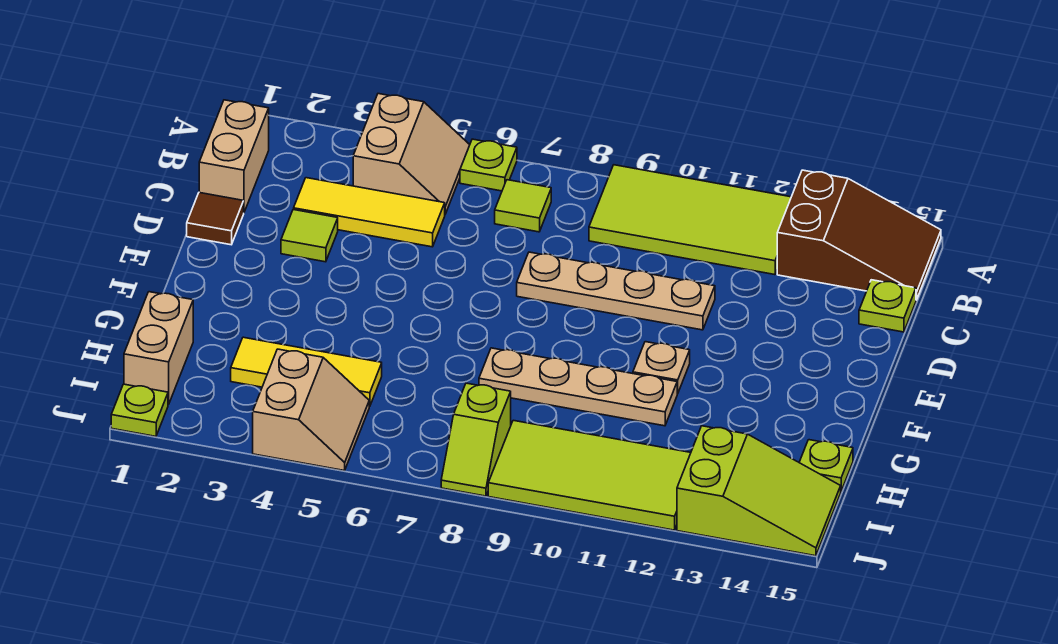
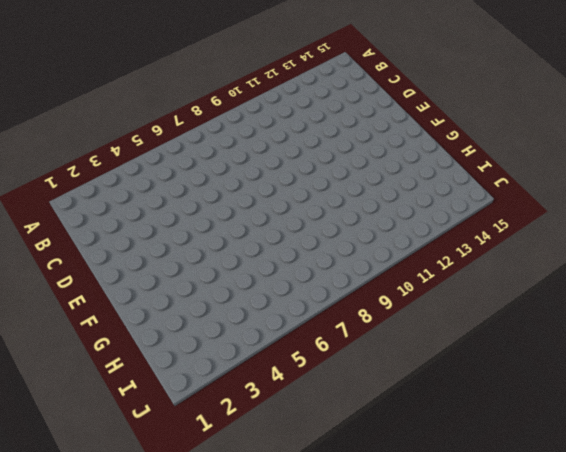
none -> tan slope A4:B5 level 1 top 4
none -> lime plate A6 level 1
none -> lime tile A9:B12 level 1

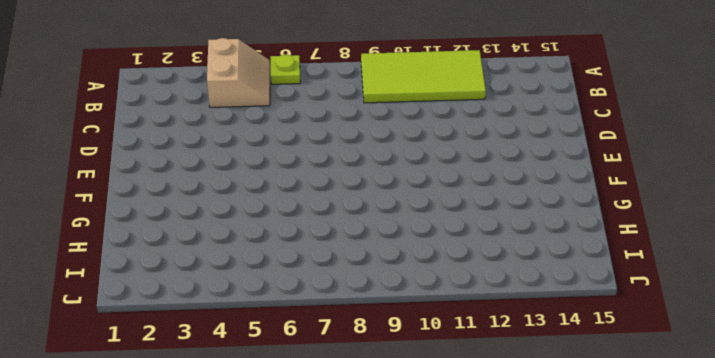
none -> brown slope A13:B15 level 1 top 13
none -> tan brick B1:C1 level 1
none -> lime tile B7 level 1

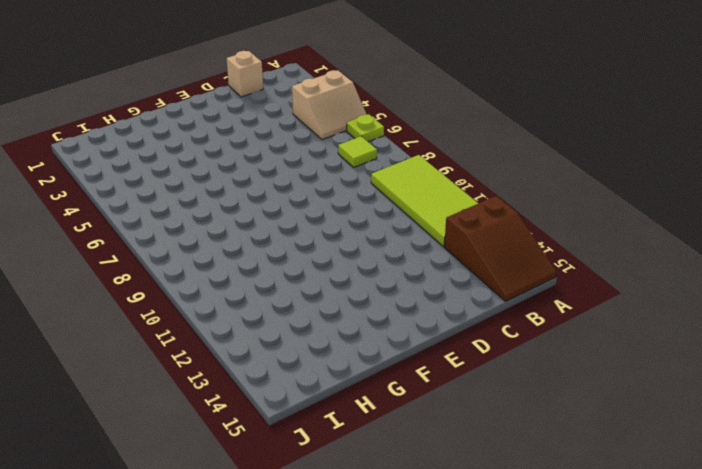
tan brick C1 level 1 -> tan brick B1:C1 level 1
none -> yellow tile C3:C5 level 1
none -> lime plate C15 level 1
none -> brown tile D1 level 1

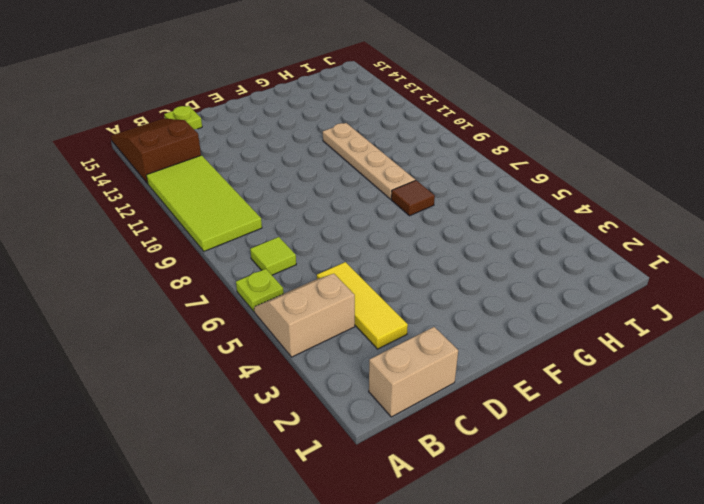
brown tile G7 level 1 -> brown tile D1 level 1
none -> lime tile D3 level 1
none -> tan plate D8:D11 level 1
none -> tan plate F11 level 1

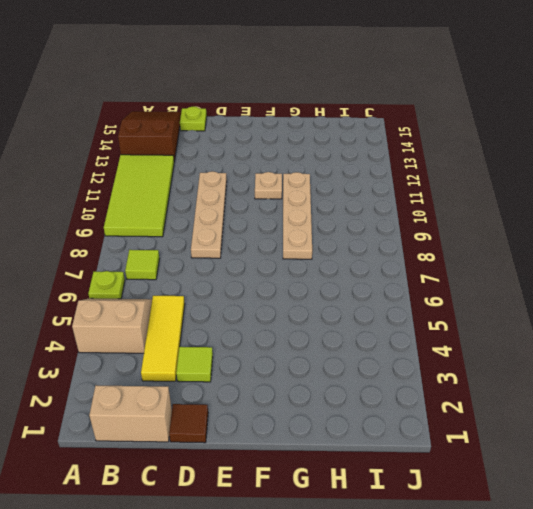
none -> tan brick H1:I1 level 1
none -> yellow tile H3:H5 level 1
none -> lime plate H15 level 1

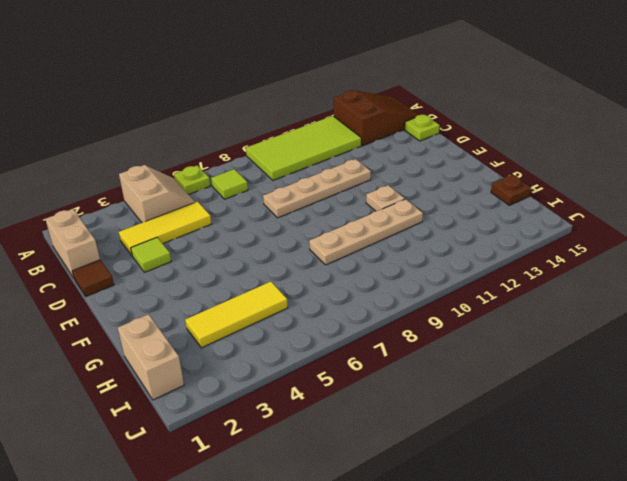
brown plate H15 level 1 -> lime plate H15 level 1
none -> tan slope I4:J5 level 1 top 4
none -> lime slope I8:J8 level 1 top I
none -> lime tile I9:J12 level 1

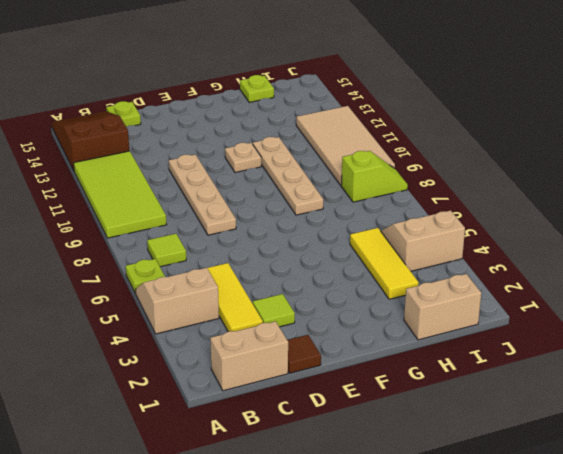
tan tile I9:J12 level 1 -> lime tile I9:J12 level 1
none -> lime slope I13:J15 level 1 top 13
none -> lime plate J1 level 1

